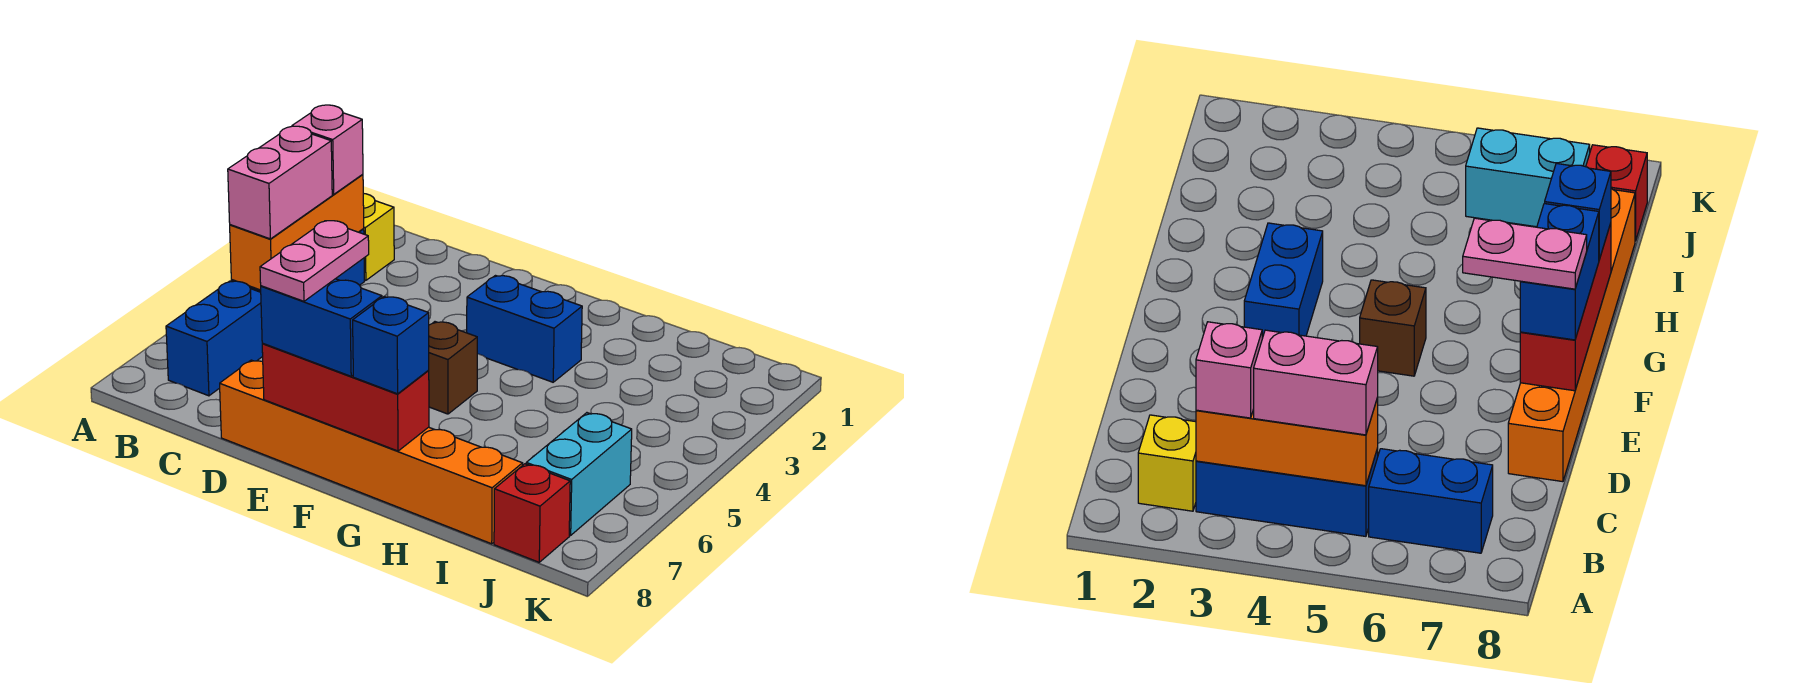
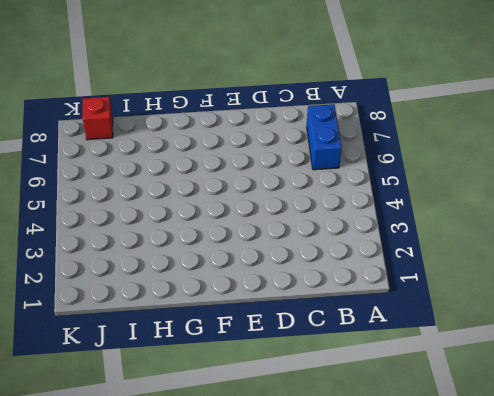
none -> yellow brick B2 level 1
none -> blue brick B3:B5 level 1
none -> orange brick D8:I8 level 1

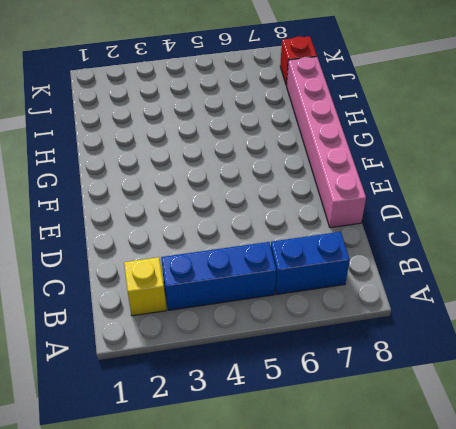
pink brick D8:I8 level 1 -> orange brick D8:I8 level 1
none -> blue brick F3:G3 level 1
none -> brown brick F5 level 1
none -> cyan brick J6:J7 level 1

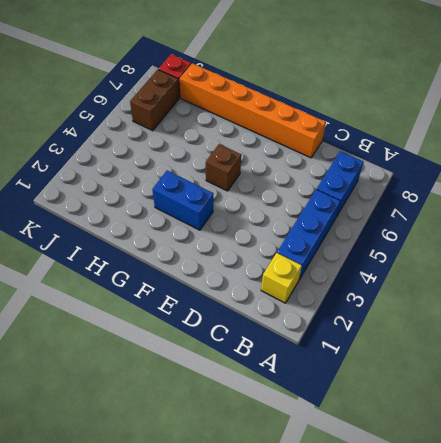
brown brick J6:J7 level 1 -> cyan brick J6:J7 level 1
none -> orange brick B3:B5 level 2
none -> red brick E8:G8 level 2
none -> pink brick B3 level 3

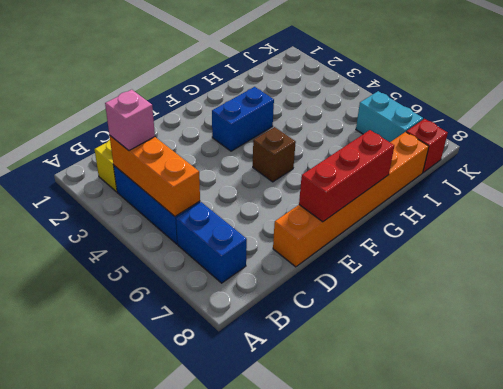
none -> pink brick B4:B5 level 3
none -> blue brick E8:F8 level 3
none -> blue brick G8 level 3

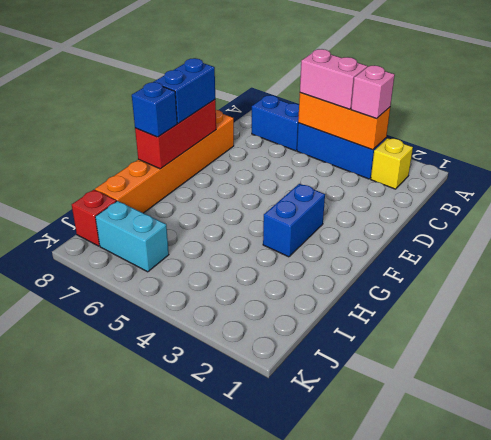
none -> brown brick F5 level 1
none -> pink plate E7:E8 level 4

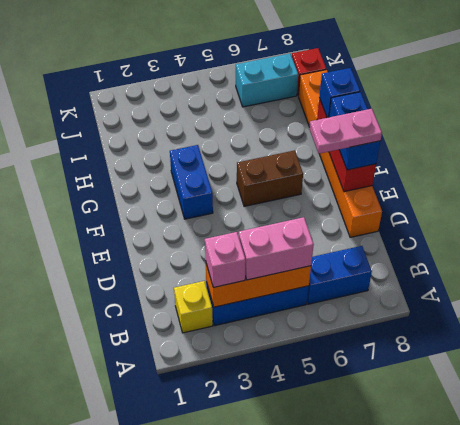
brown brick F5:F6 level 1 -> brown brick F5 level 1

